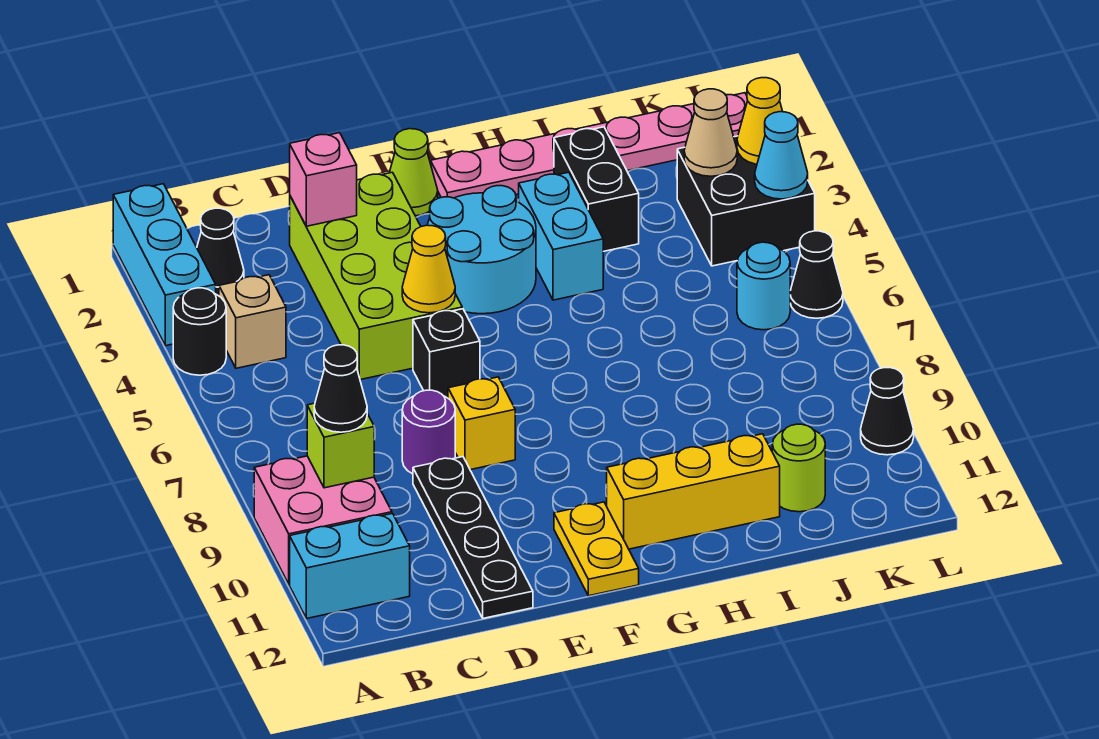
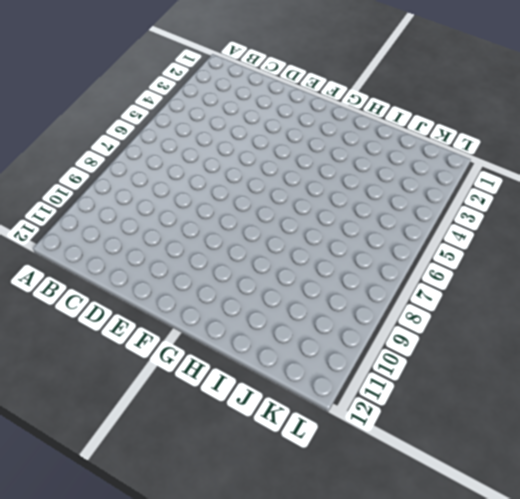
none -> cyan brick A1:A3 level 1
none -> black round brick A4 level 1
none -> pink brick A9:B10 level 1
none -> cyan brick A11:B11 level 1

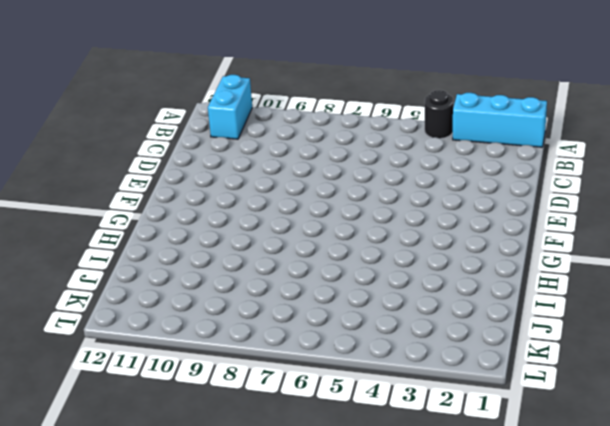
none -> pink brick A9:B10 level 1
none -> black cone B2 level 1
none -> tan brick B4 level 1
none -> lime brick D2:E5 level 1

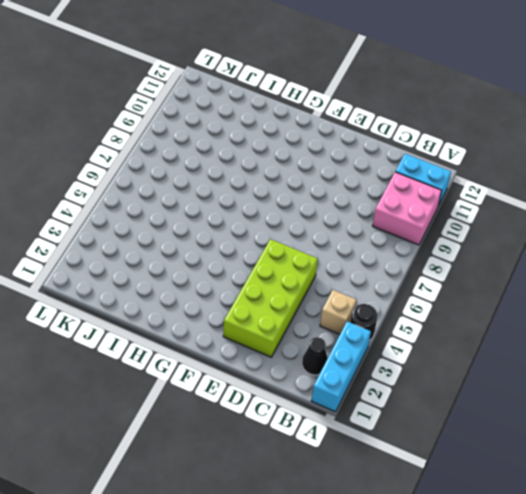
none -> purple round brick D8 level 1
none -> black plate D9:D12 level 1
none -> black brick E6 level 1
none -> yellow brick E8 level 1

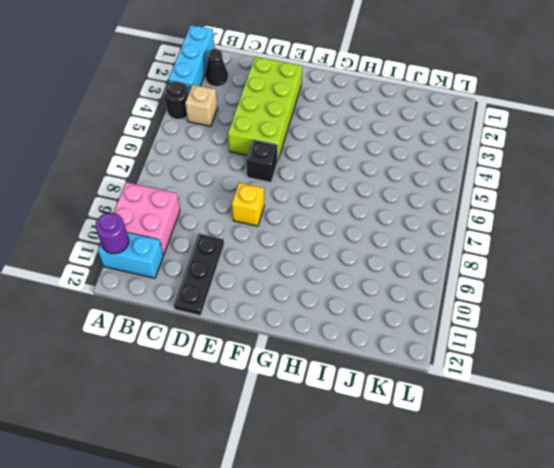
purple round brick A11 level 2 -> purple round brick D8 level 1
black plate D10:D12 level 1 -> black plate D9:D12 level 1
none -> lime cone F1 level 1
none -> cyan round brick F3:G4 level 1
none -> yellow plate F11:F12 level 1
none -> pink plate G1:L1 level 1

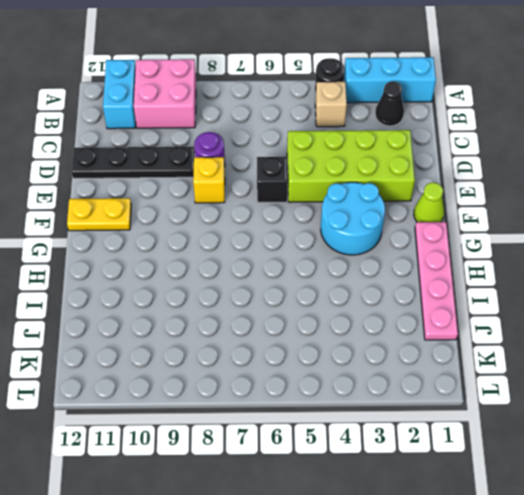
pink plate G1:J1 level 1 -> pink plate G1:L1 level 1
none -> yellow brick G11:I11 level 1
none -> cyan brick H3:H4 level 1
none -> black brick I2:I3 level 1
none -> lime round brick J11 level 1

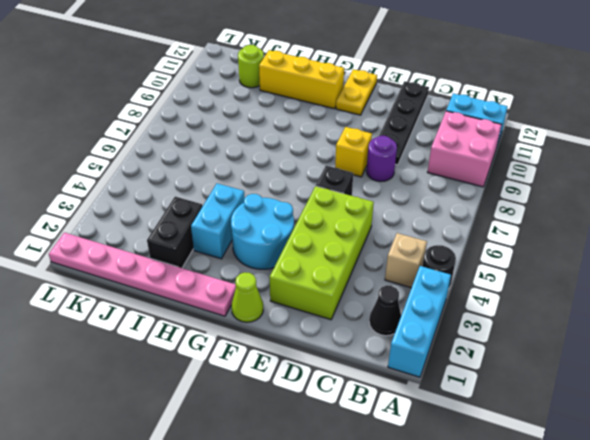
none -> black brick K3:L4 level 1
none -> cyan round brick K6 level 1
none -> black cone L6 level 1
none -> black cone L10 level 1

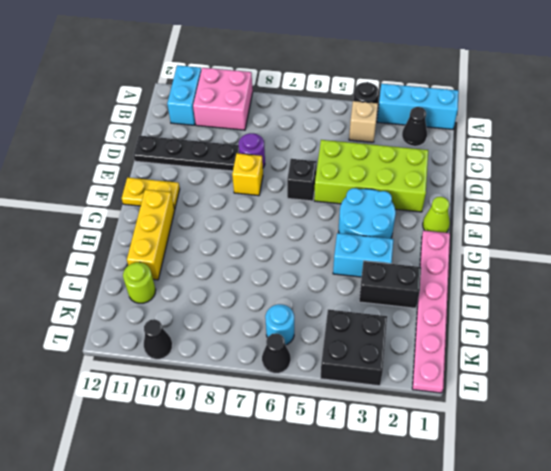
none -> lime brick B9 level 2
none -> pink brick D2 level 2
none -> yellow cone E5 level 2
none -> tan cone K3 level 2

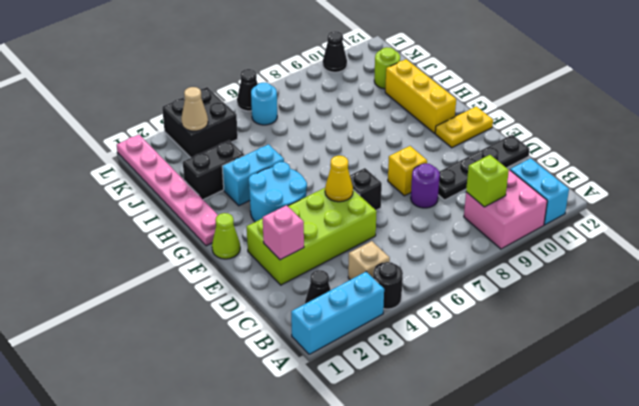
none -> yellow cone L3 level 2
none -> cyan cone L4 level 2
none -> black cone B9 level 3

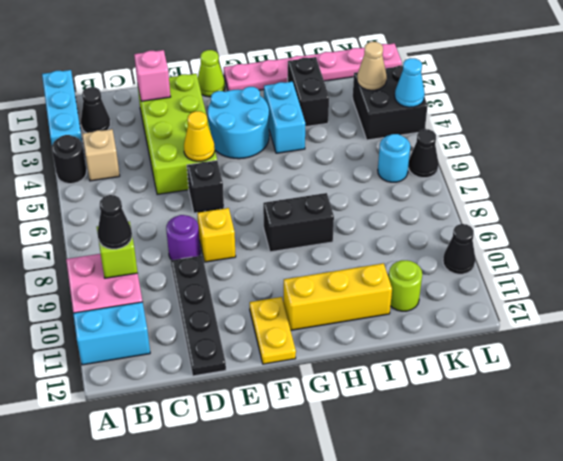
black brick G8:H8 level 1 -> none
none -> yellow cone L3 level 2

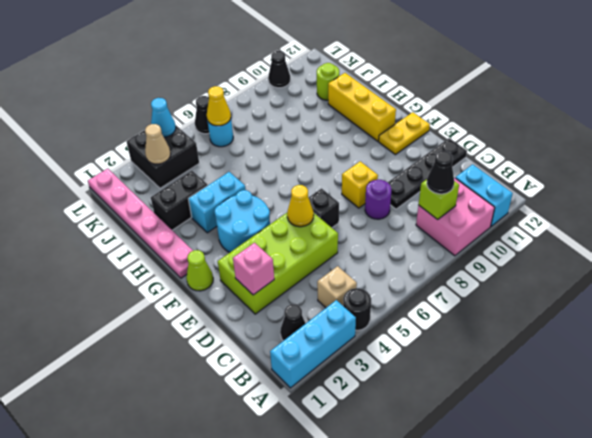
yellow cone K6 level 2 -> yellow cone L3 level 2

